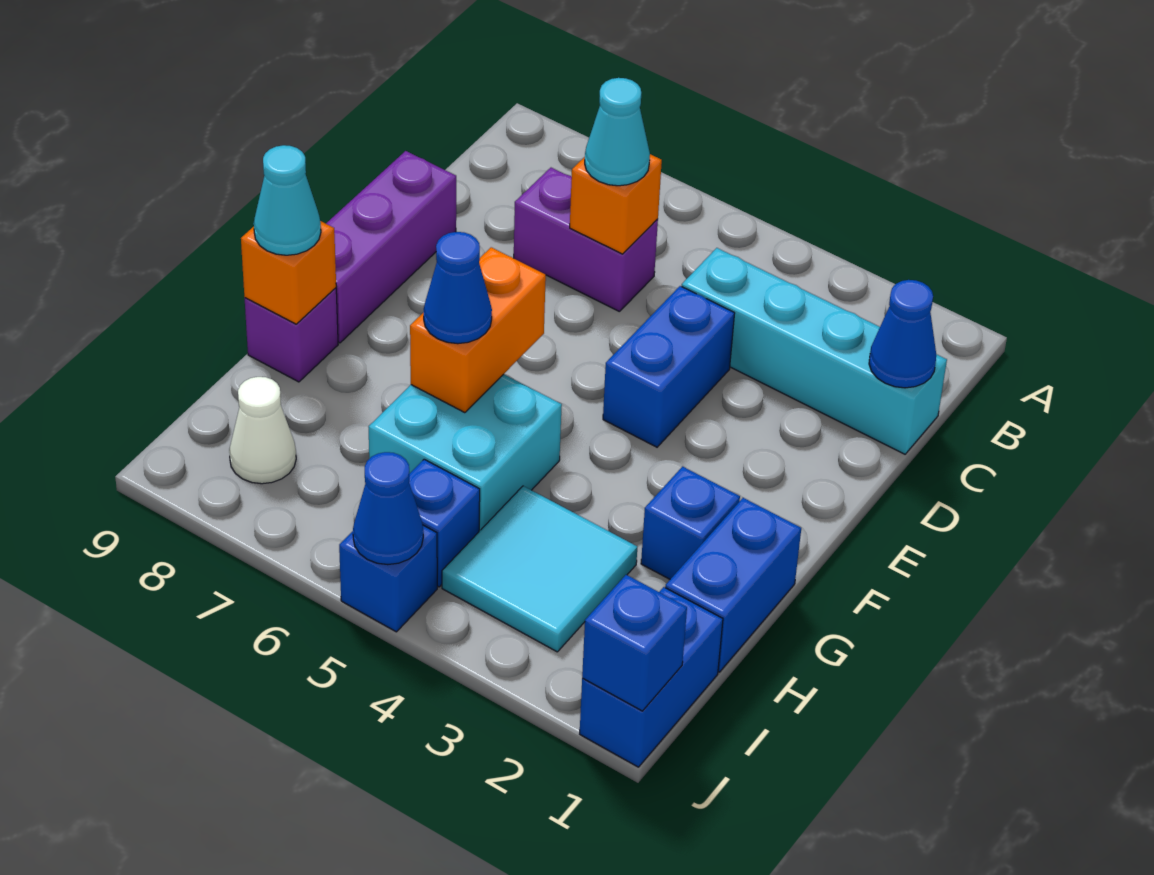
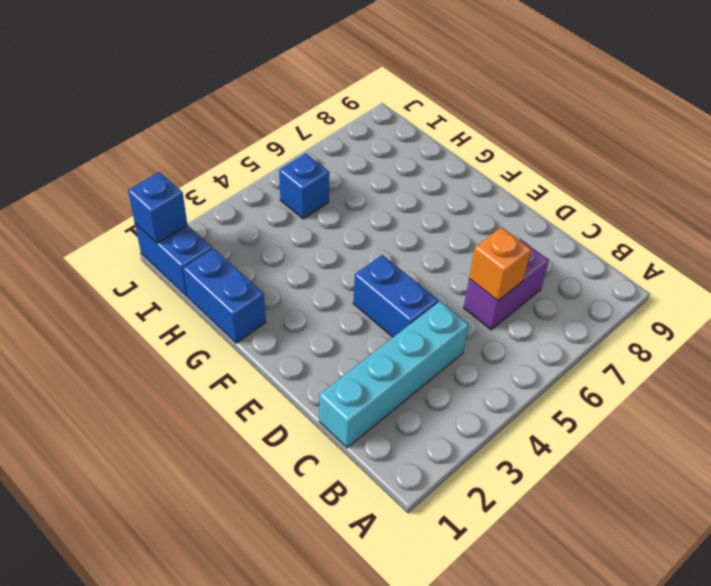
none -> purple brick D9:F9 level 1
none -> blue brick G2 level 1
none -> cyan brick G5:H6 level 1

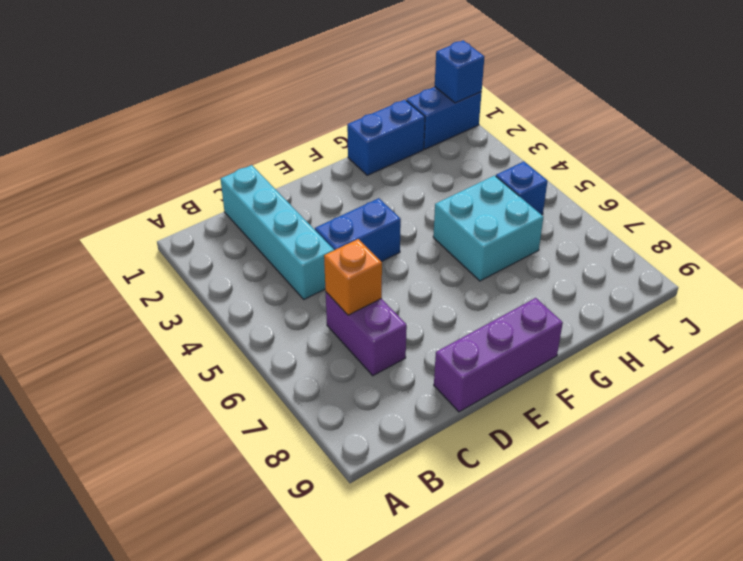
none -> blue brick G2 level 1
none -> purple brick G9 level 1
none -> cyan tile H3:I4 level 1

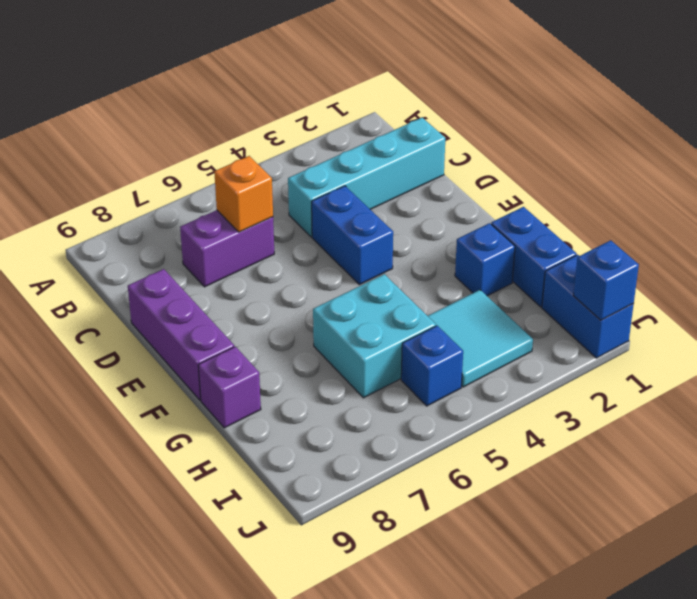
none -> white cone I8 level 1
none -> blue brick J5 level 1
none -> blue cone C1 level 2

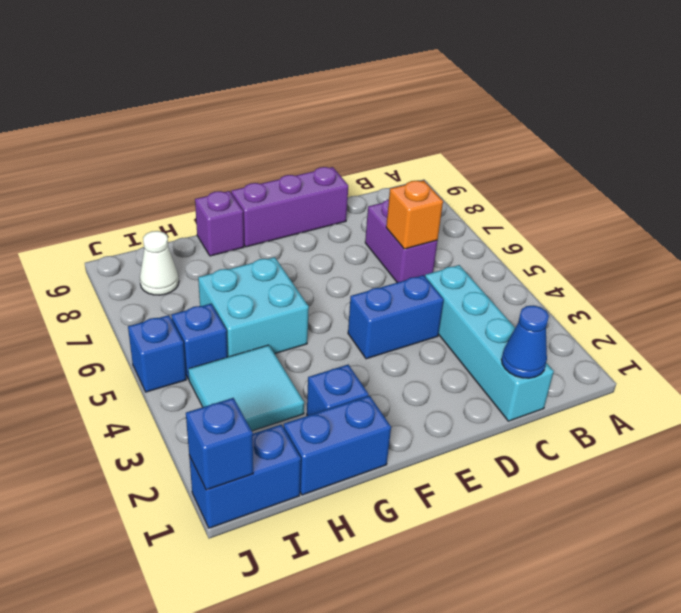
none -> orange brick F6:G6 level 2
none -> orange brick G9 level 2
none -> blue cone J5 level 2

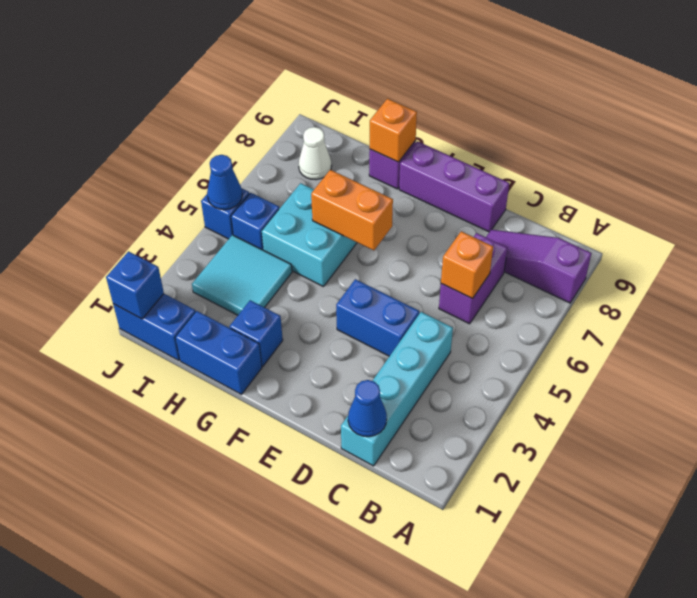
purple slope A8:C8 level 1 top A -> none
none -> cyan cone C6 level 3
none -> blue cone G6 level 3
none -> cyan cone G9 level 3

